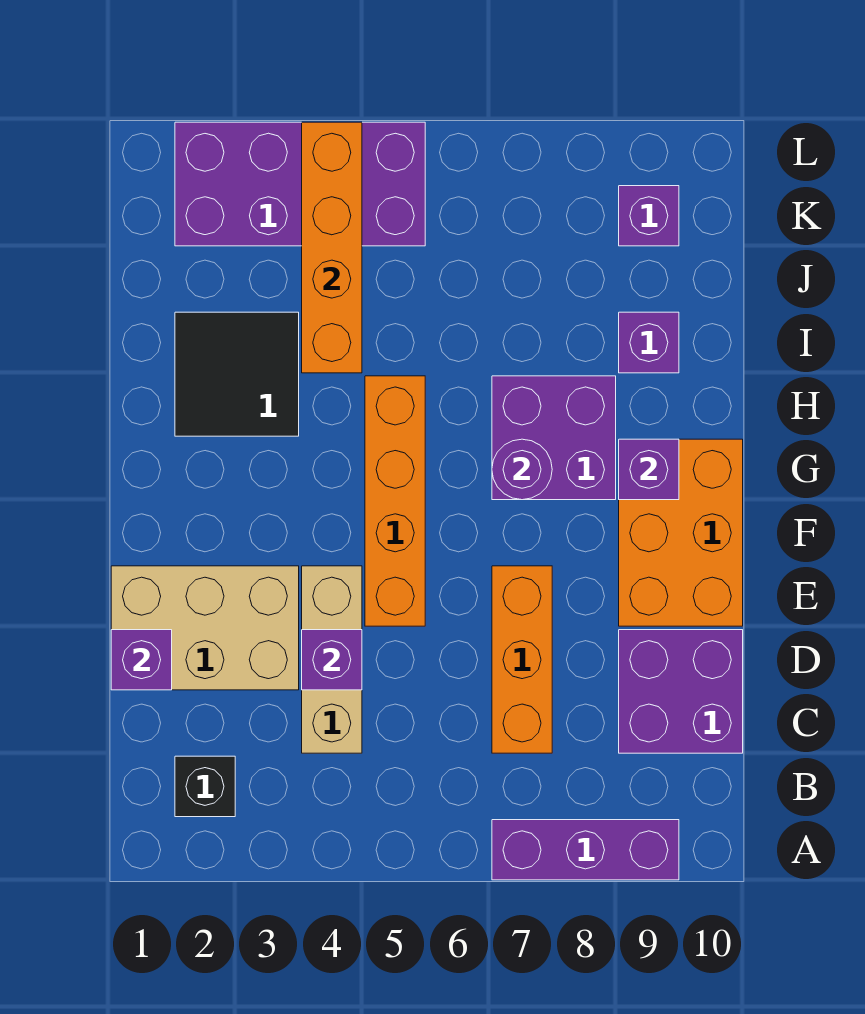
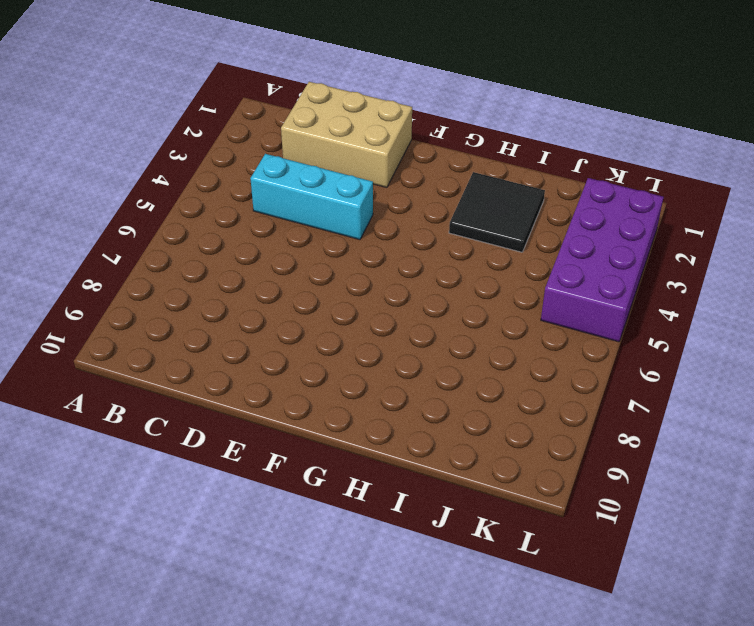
tan brick C1:E2 level 1 -> tan brick D1:E3 level 1
cyan brick C4:E4 level 1 -> tan brick C4:E4 level 1
none -> purple brick A7:A9 level 1
none -> black brick B2 level 1
none -> orange brick C7:E7 level 1

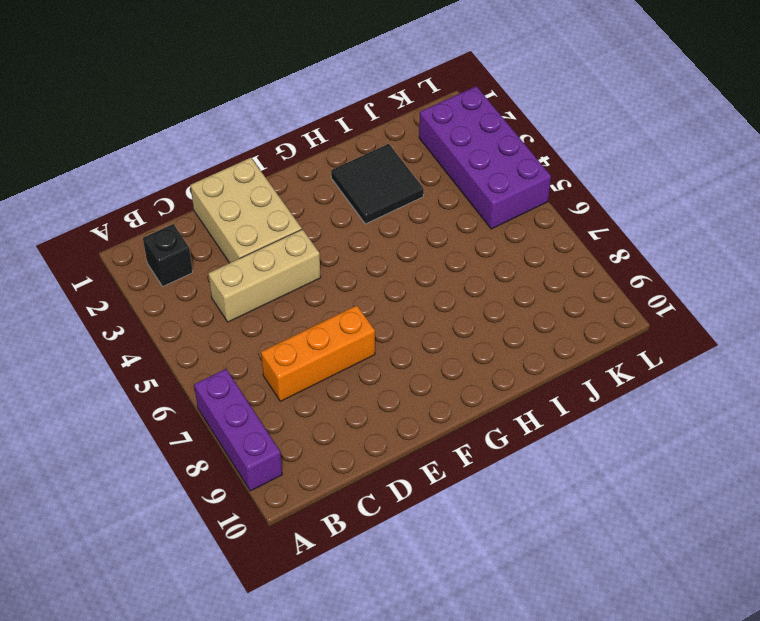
none -> purple brick C9:D10 level 1
none -> orange brick E5:H5 level 1
none -> orange brick E9:G10 level 1

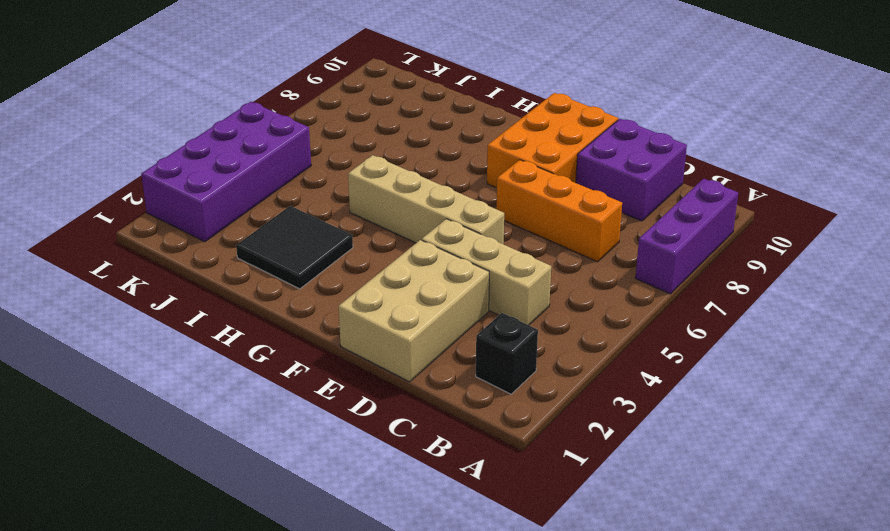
tan brick E5:H5 level 1 -> orange brick E5:H5 level 1
orange brick E8:F10 level 1 -> orange brick E9:G10 level 1
none -> purple brick G7:H8 level 1
none -> purple brick I9 level 1
none -> purple brick K9 level 1

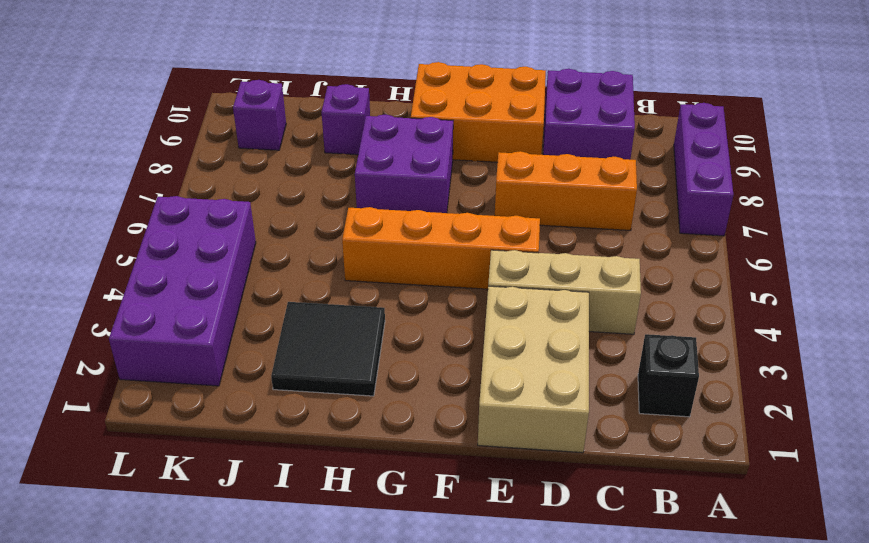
none -> purple brick D1 level 2
none -> purple brick D4 level 2
none -> purple round brick G7 level 2

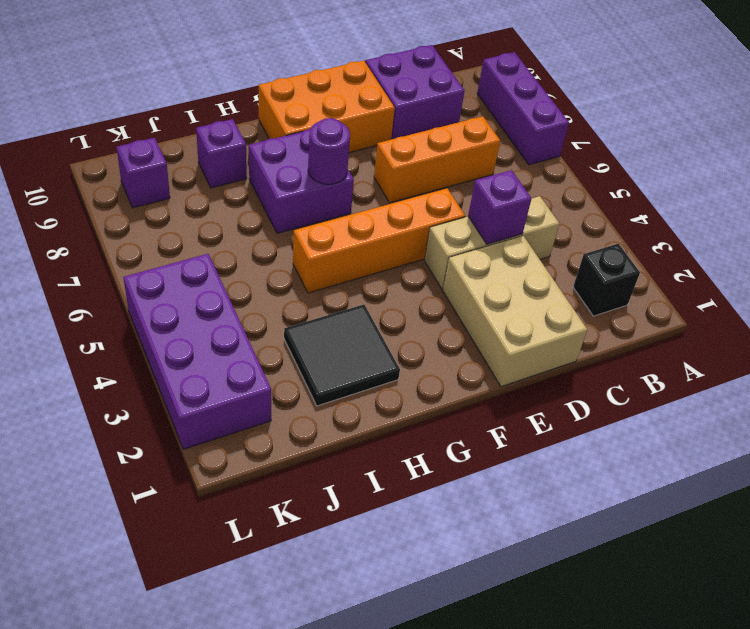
none -> purple brick D1 level 2
none -> purple brick G9 level 2
none -> orange brick I4:L4 level 2

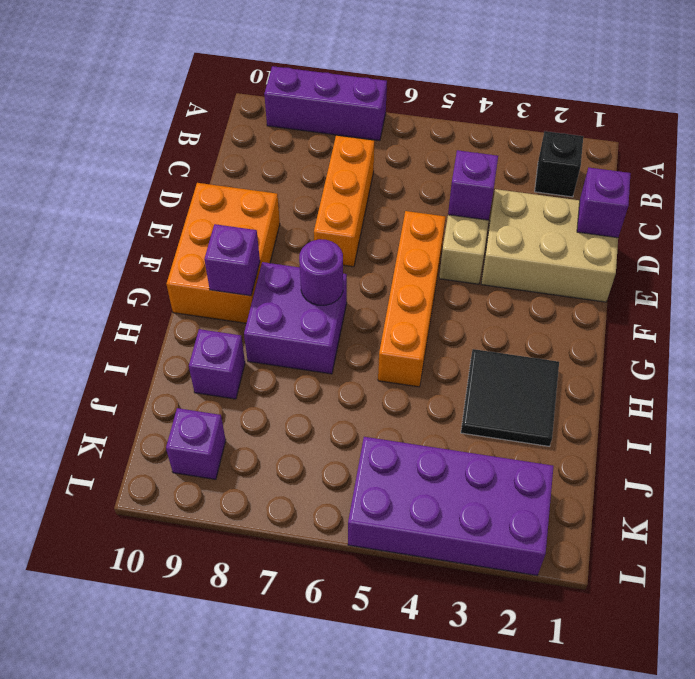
none -> purple brick C9:D10 level 1
none -> orange brick I4:L4 level 2

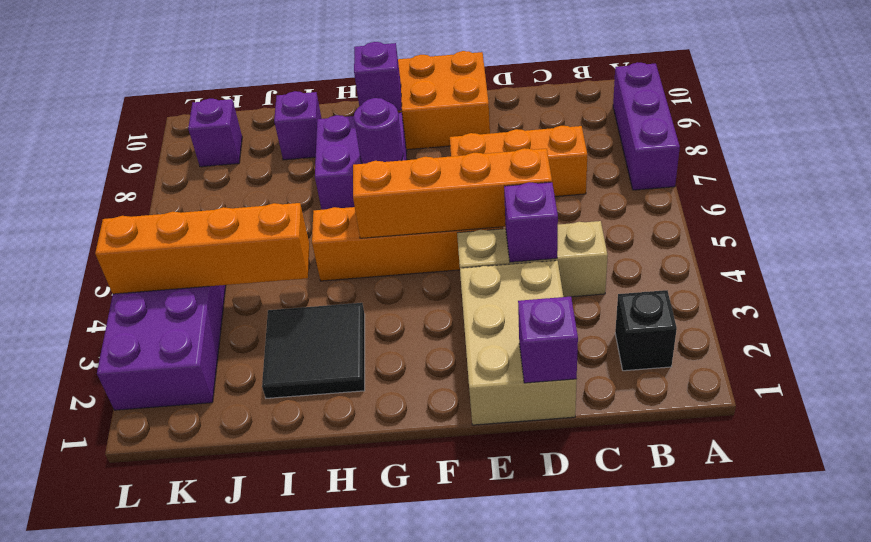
orange brick D5:G5 level 2 -> none
none -> purple brick C9:D10 level 1

